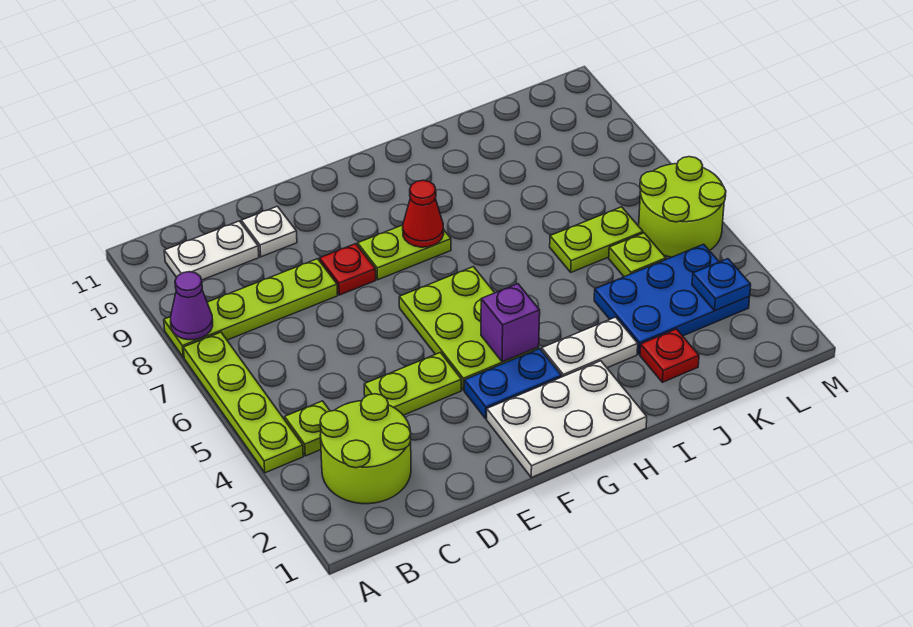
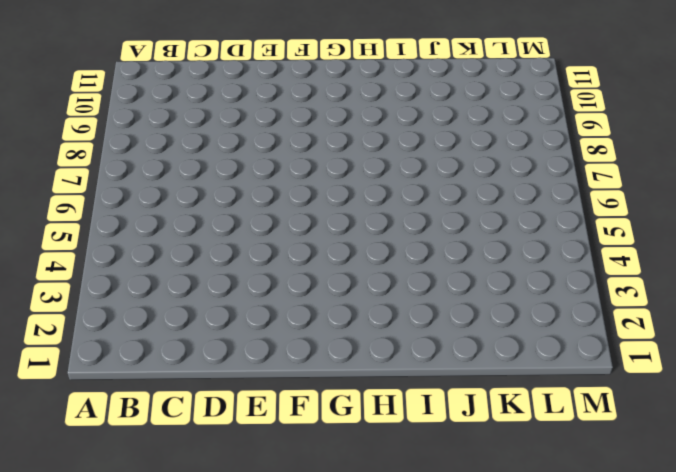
none -> lime plate A4:A7 level 1
none -> lime plate A8:D8 level 1
none -> lime round brick B2:C3 level 1

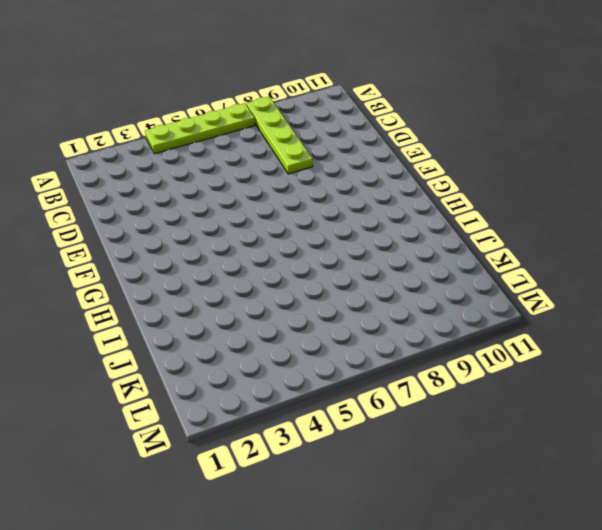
none -> lime round brick B2:C3 level 1
none -> lime plate B4 level 1
none -> white plate B10:C10 level 1

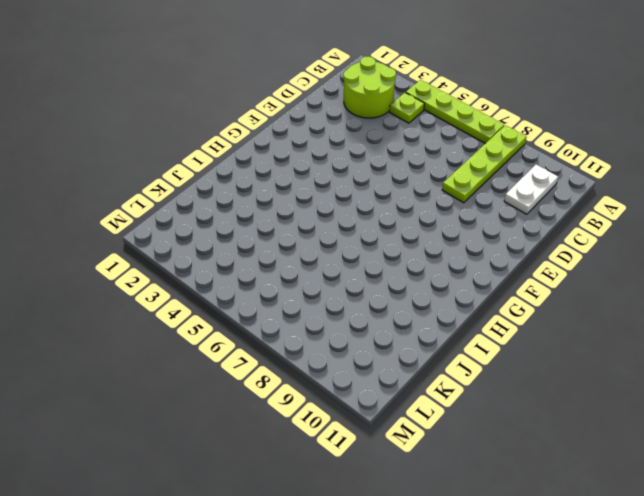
none -> lime plate D4:E4 level 1
none -> white plate D10 level 1
none -> red plate E8 level 1

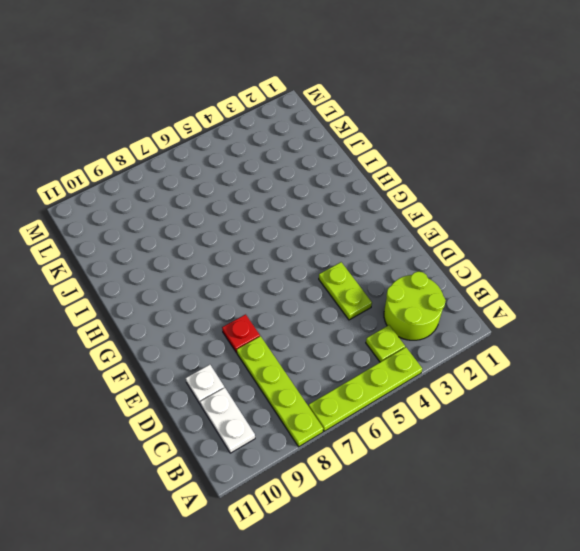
none -> white plate F1:H2 level 1
none -> blue plate F3:G3 level 1
none -> lime plate F4:G6 level 1

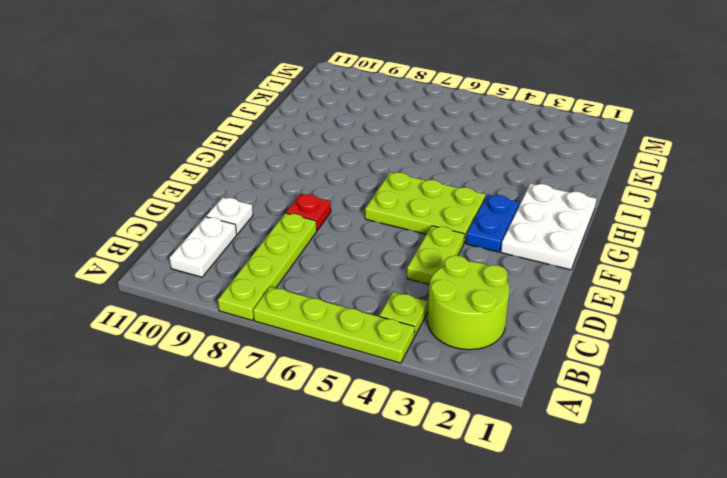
none -> lime plate F8:G8 level 1
none -> white plate H3:I3 level 1
none -> red plate J2 level 1

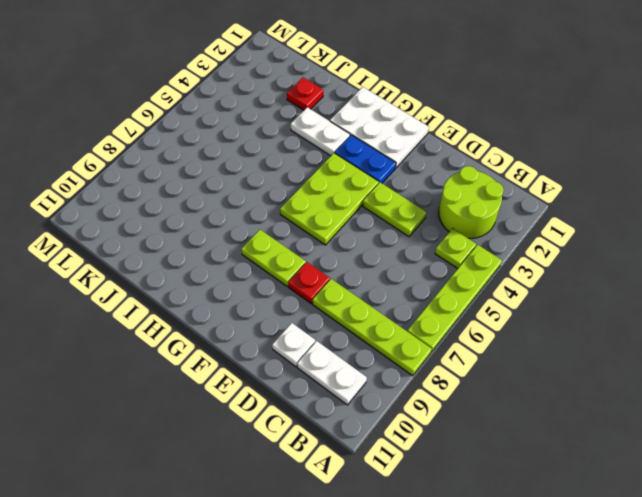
none -> blue plate J3:L4 level 1
none -> lime plate J6:K6 level 1
none -> lime plate K5 level 1

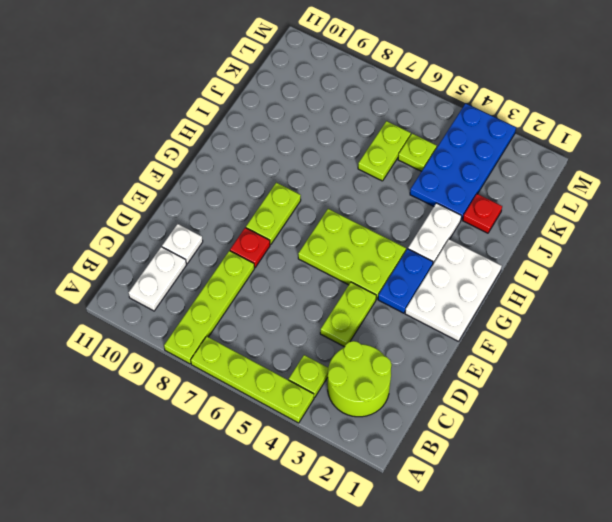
blue plate J3:M4 level 1 -> blue plate J3:L4 level 1
none -> lime round brick L5:M6 level 1
none -> purple cone A8 level 2
none -> purple brick G4 level 2

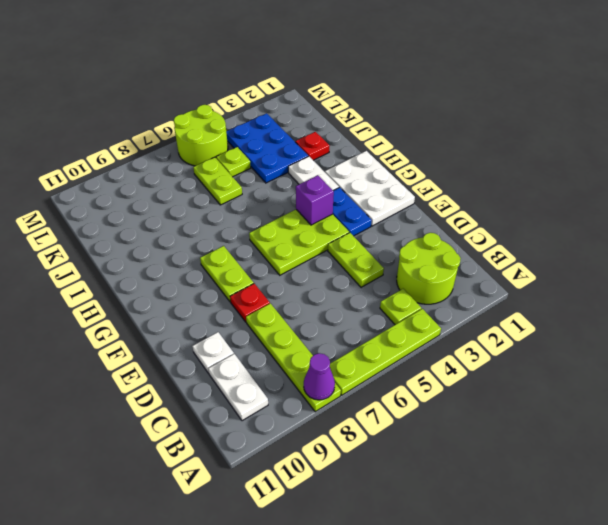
none -> red cone G8 level 2
none -> blue plate L3 level 2

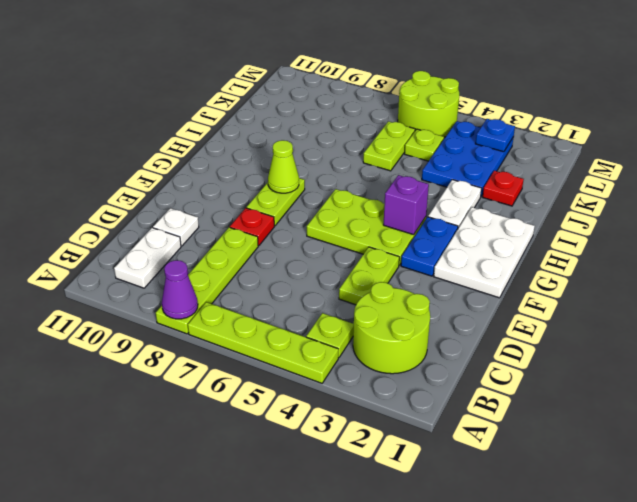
lime cone G8 level 2 -> red cone G8 level 2

